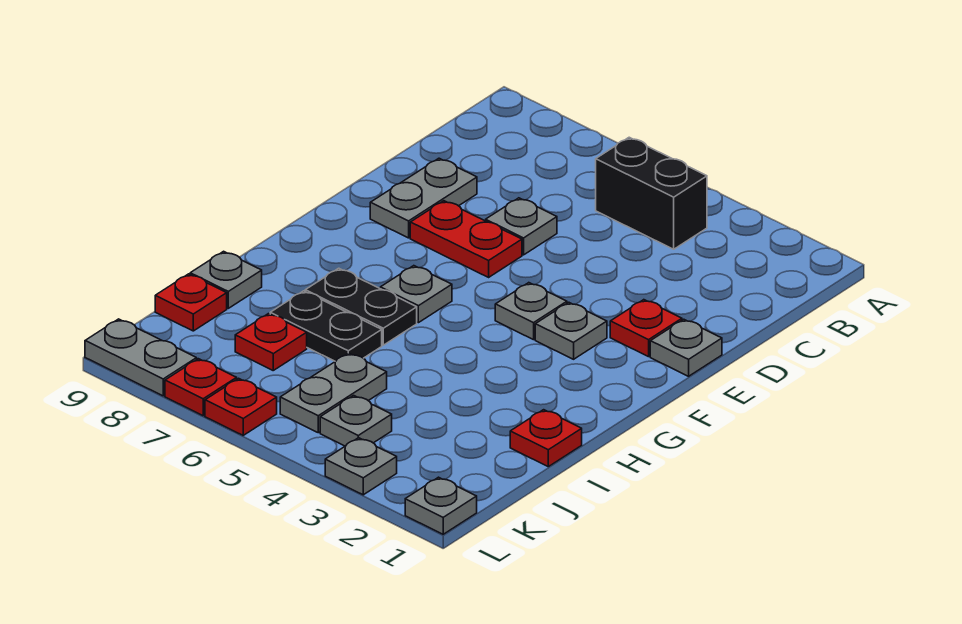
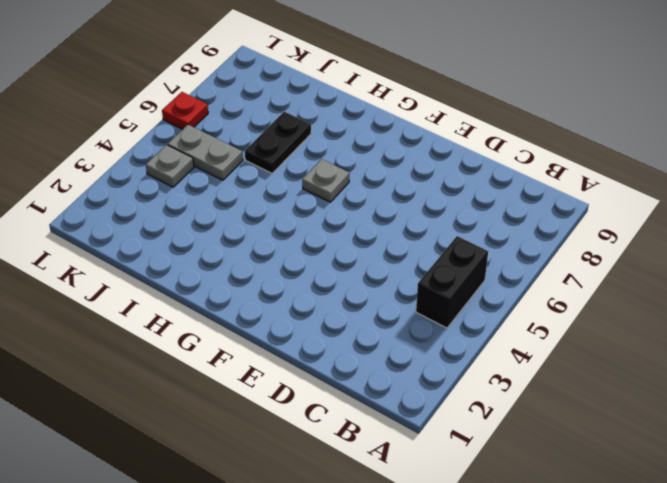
none -> grey plate D6 level 1
none -> grey plate D8:E8 level 1
none -> grey plate E1 level 1

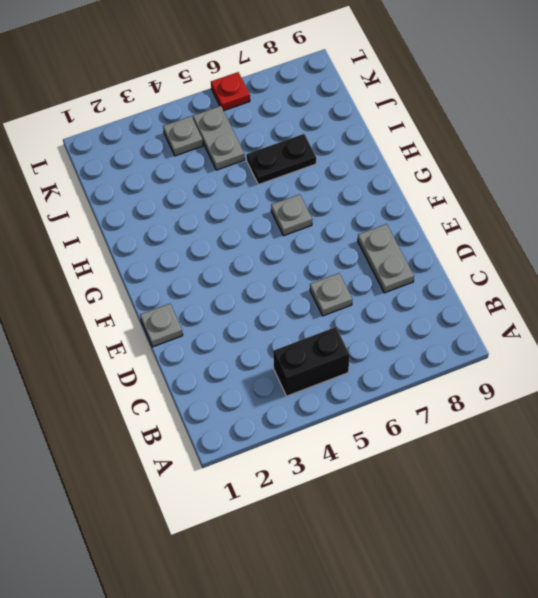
none -> red plate E2 level 1
none -> red plate E6:E7 level 1
none -> grey plate F3 level 1

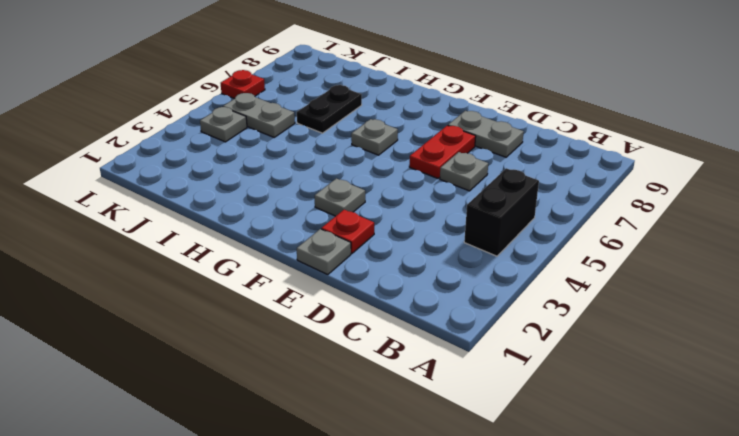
none -> grey plate F4 level 1
none -> black plate H6:H7 level 1
none -> red plate I1 level 1

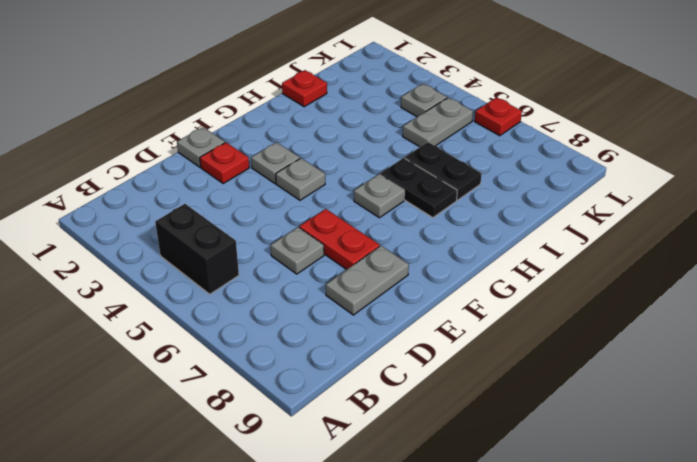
none -> grey plate I9 level 1
none -> red plate J7 level 1
none -> red plate J9 level 1

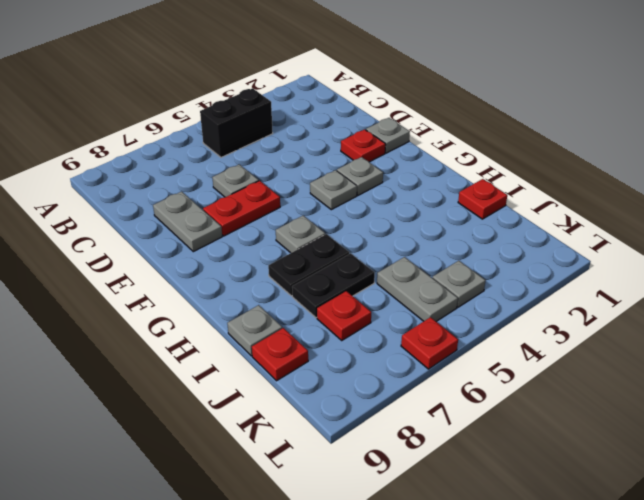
none -> grey plate L1 level 1
none -> grey plate L3 level 1
none -> red plate L7 level 1

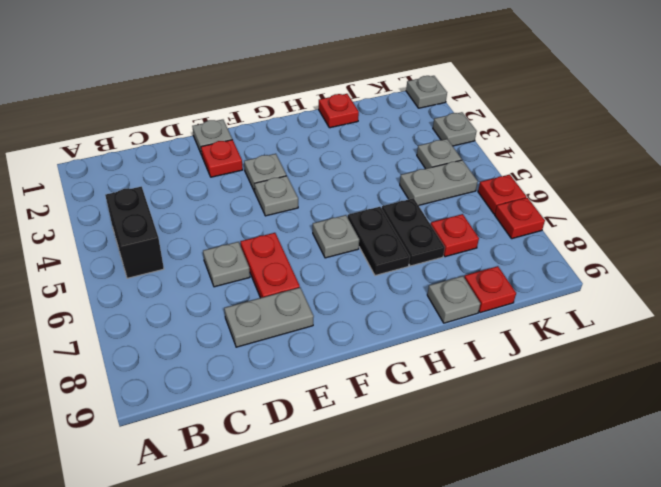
none -> grey plate L8:L9 level 1

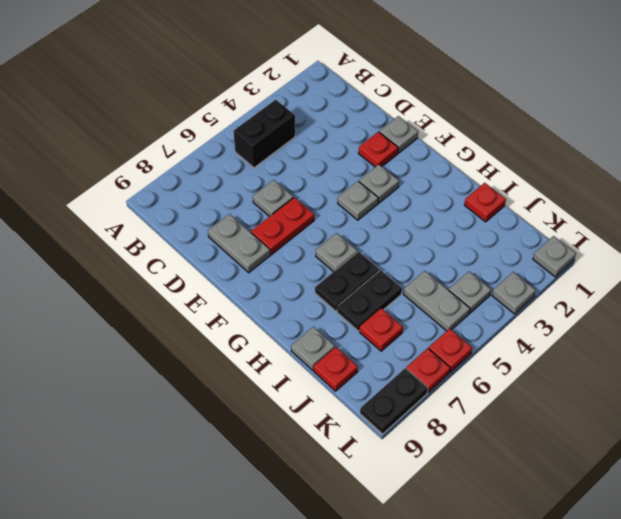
black plate L8:L9 level 1 -> grey plate L8:L9 level 1

